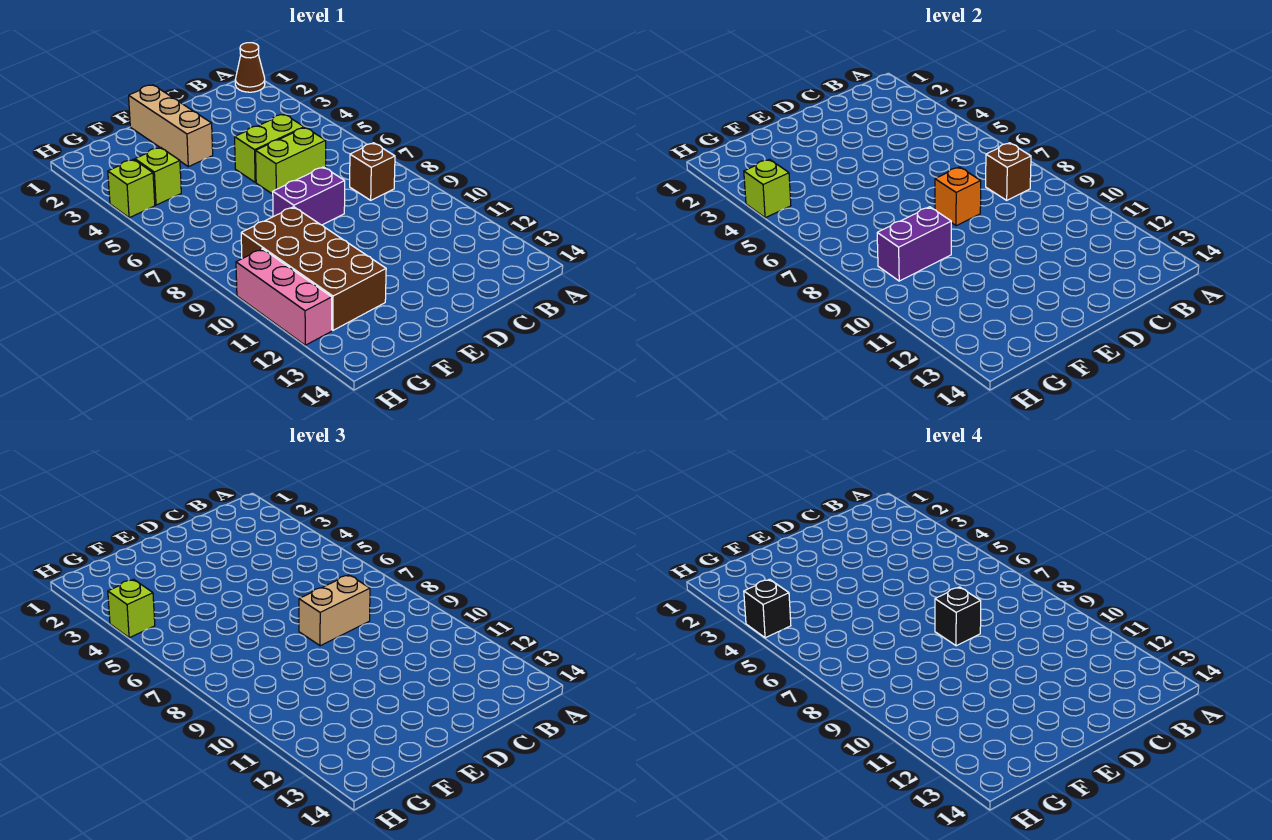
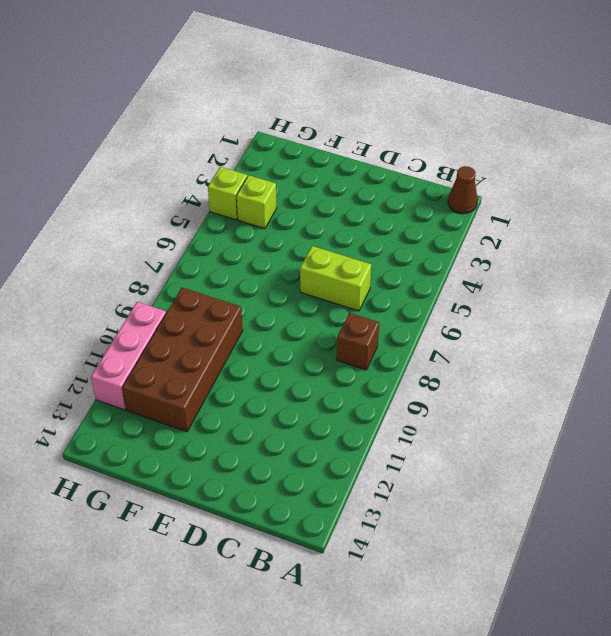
none -> lime brick C5:D5 level 1
none -> purple brick D8:E8 level 1
none -> tan brick E1:E3 level 1

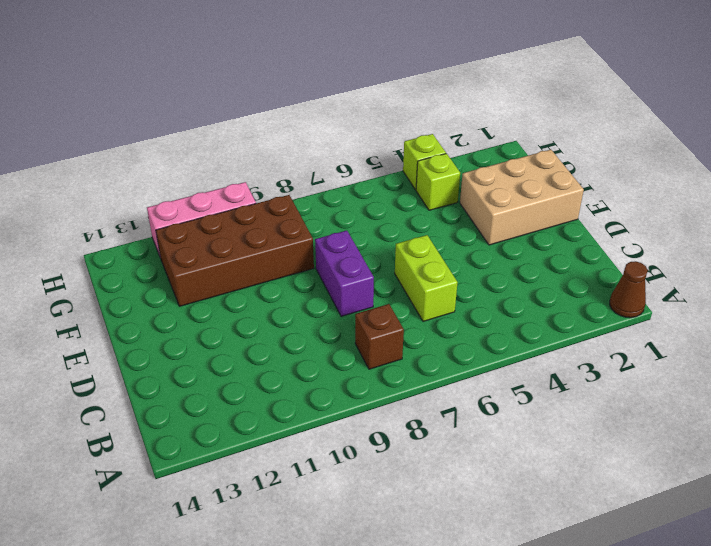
tan brick E1:F3 level 1 -> tan brick E1:E3 level 1
none -> lime brick C5:D5 level 1
none -> brown brick B8 level 2
none -> orange brick D8 level 2

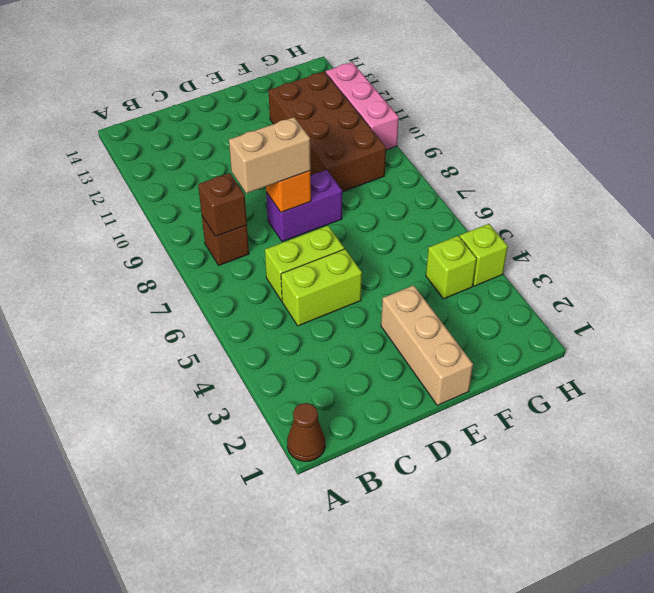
none -> purple brick F9:G9 level 2
none -> lime brick H4 level 2
none -> lime brick H4 level 3

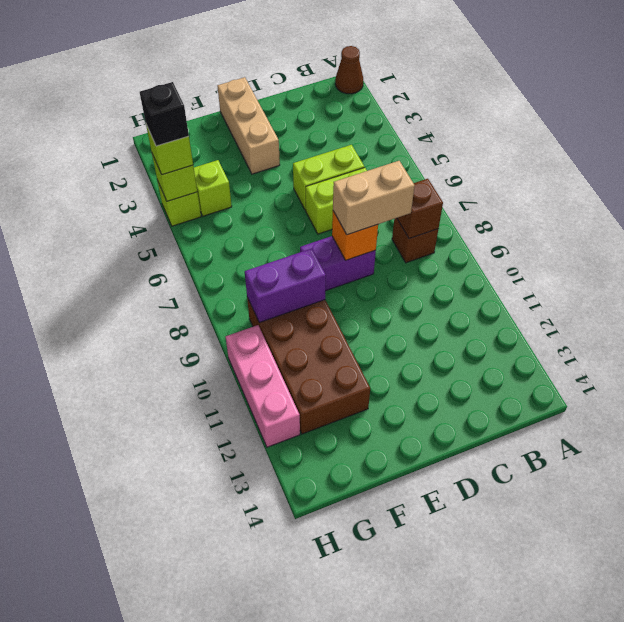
none -> black brick D8 level 4

